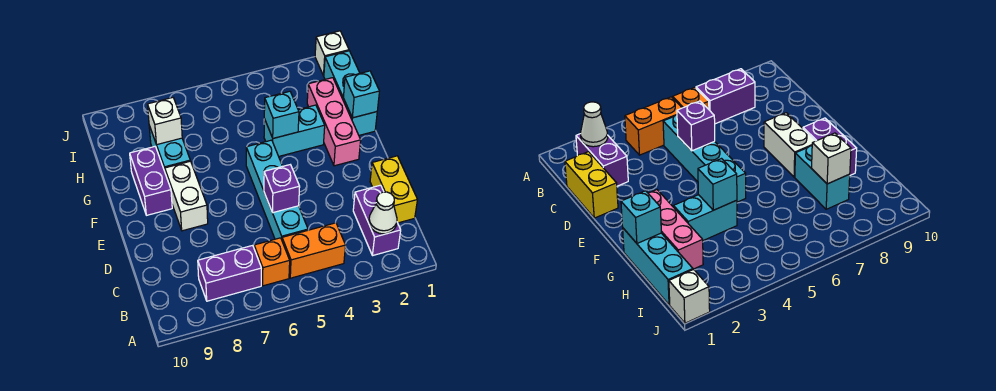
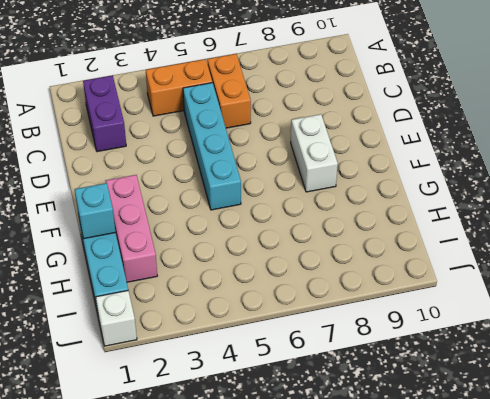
orange brick B6:C6 level 1 -> orange brick B6 level 1
none -> purple brick B7:B8 level 1
none -> yellow brick C1:D1 level 1
none -> purple brick F9:G9 level 1

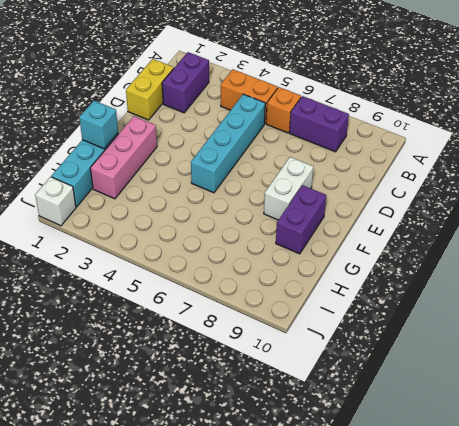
none -> cyan brick G3:G4 level 1
none -> cyan brick G8:H8 level 1
none -> white cone B2 level 2

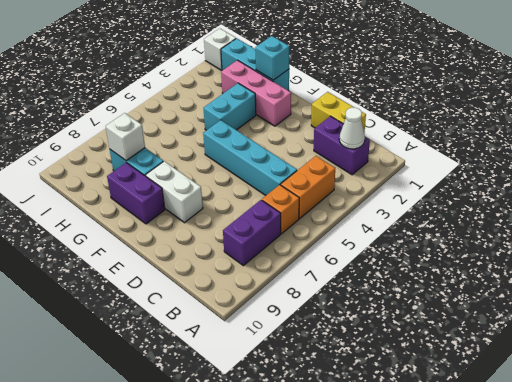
none -> purple brick D5 level 2
none -> cyan brick G4 level 2

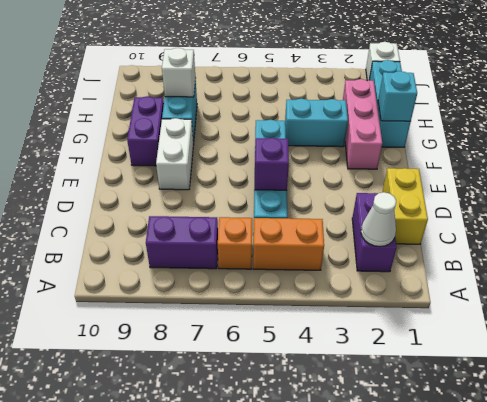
none -> cyan brick G4 level 2

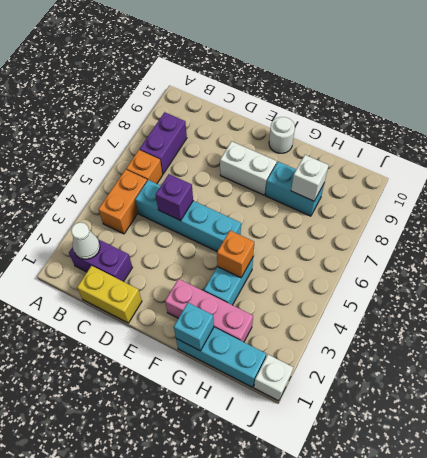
white round brick F10 level 1 -> none
orange brick G4 level 2 -> cyan brick G4 level 2
none -> purple brick F9:G9 level 1

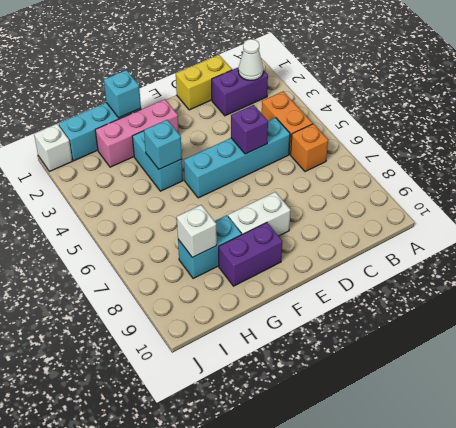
none -> purple brick B7:B8 level 1

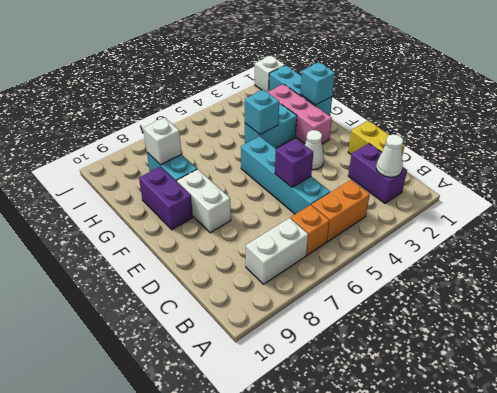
white brick B7:B8 level 1 -> purple brick B7:B8 level 1
white cone E3 level 1 -> none

